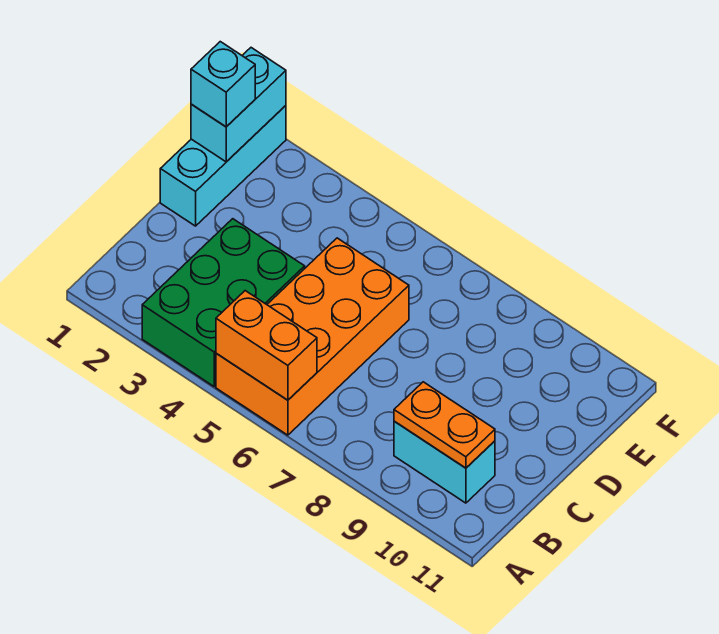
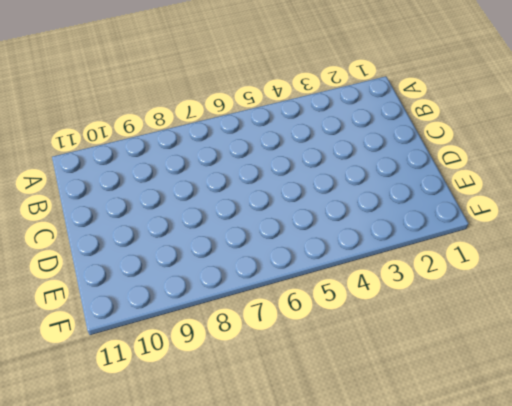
none -> green brick A3:C4 level 1
none -> orange brick A5:D6 level 1

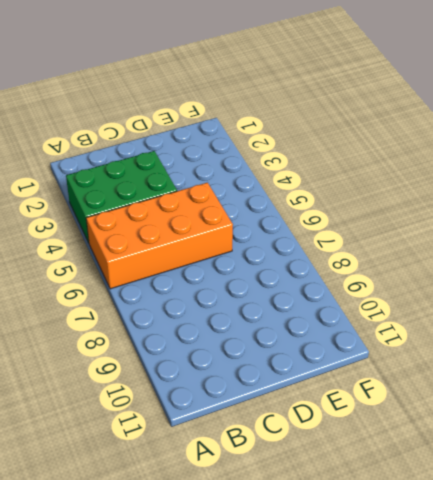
none -> cyan brick B9:B10 level 1
none -> cyan brick D1:F1 level 1

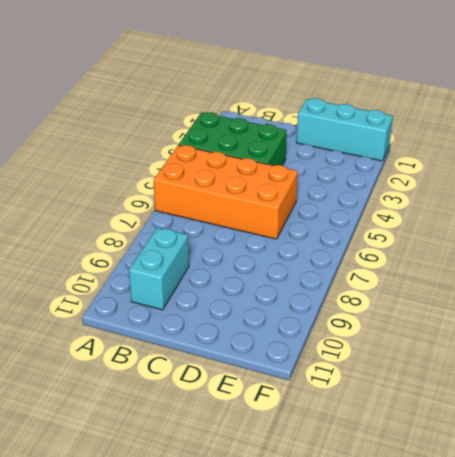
none -> orange brick A5:A6 level 2
none -> orange plate B9:B10 level 2

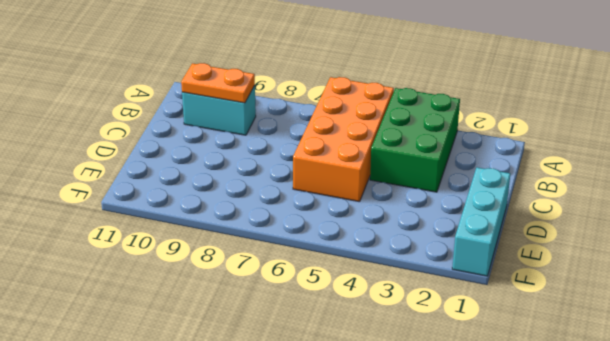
none -> orange brick A5:A6 level 2
none -> cyan brick E1:F1 level 2

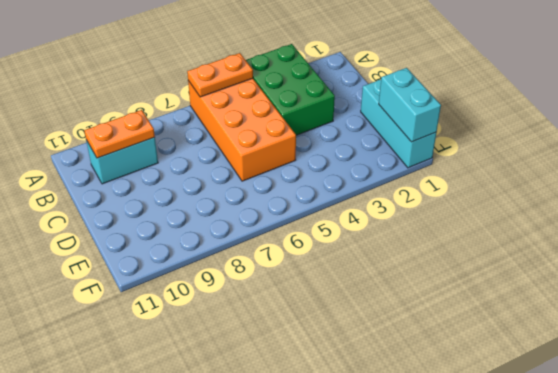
orange plate A5:A6 level 2 -> orange brick A5:A6 level 2
none -> cyan brick E1 level 3

